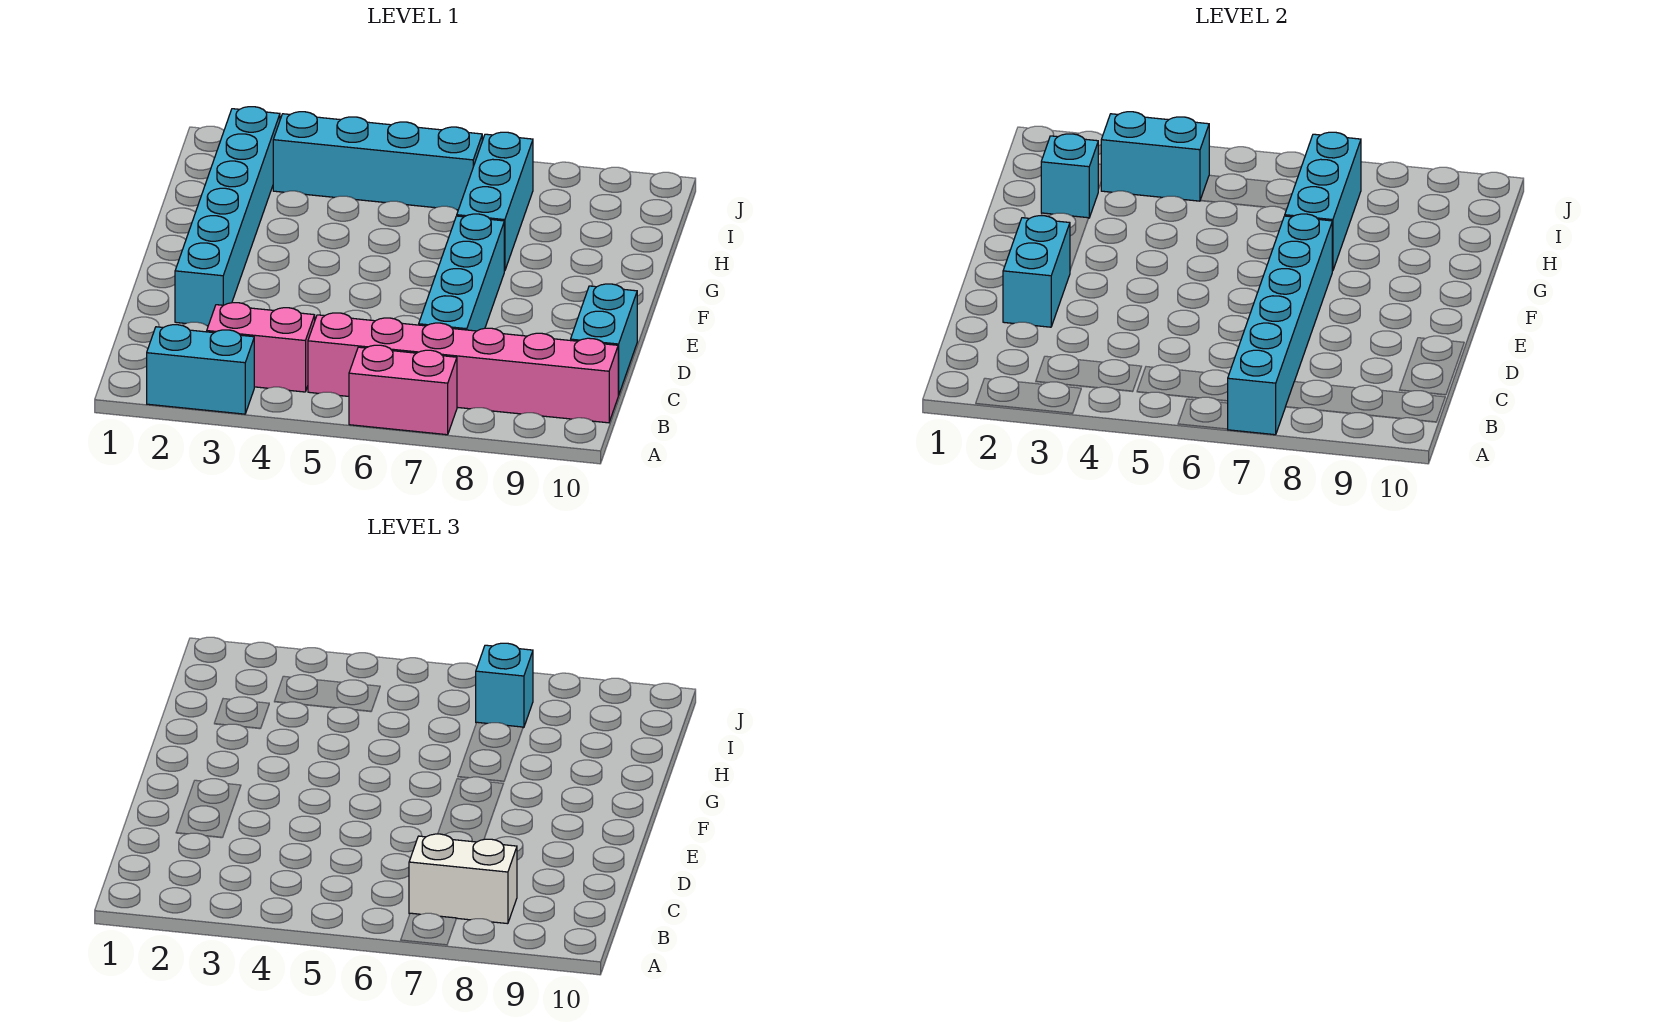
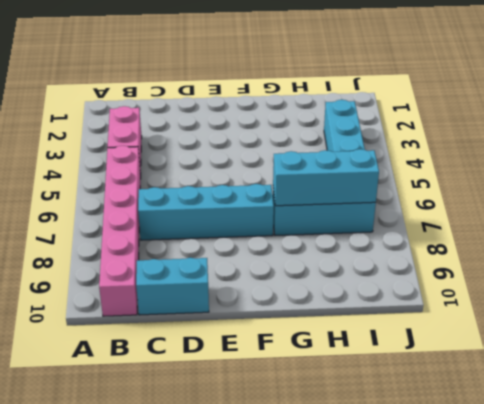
none -> cyan brick A2:A3 level 1
none -> pink brick A6:A7 level 1
none -> cyan brick D2:I2 level 1

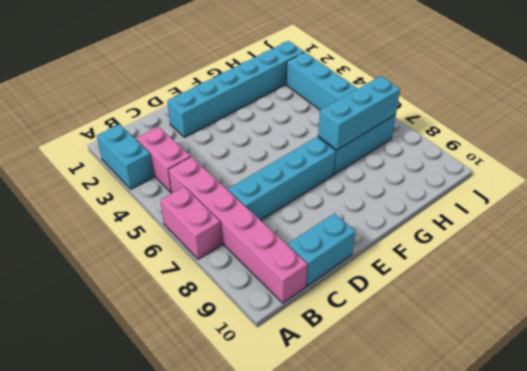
none -> cyan brick A7:F7 level 2
none -> cyan brick D2:E2 level 2
none -> cyan brick H2 level 2

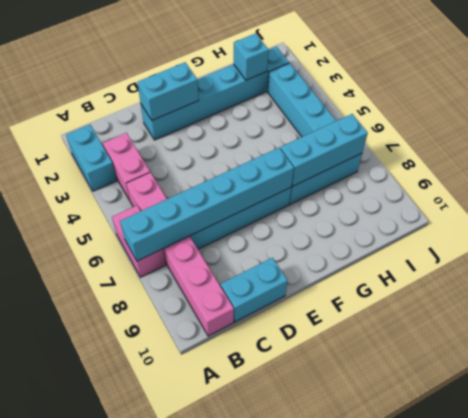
none -> cyan brick I3:I4 level 2
none -> white brick B7:B8 level 3
none -> cyan brick I7 level 3

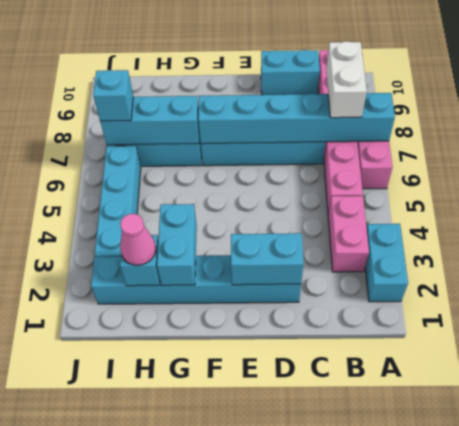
cyan brick G2:G3 level 2 -> cyan brick I3:I4 level 2
pink cone H2 level 3 -> none

